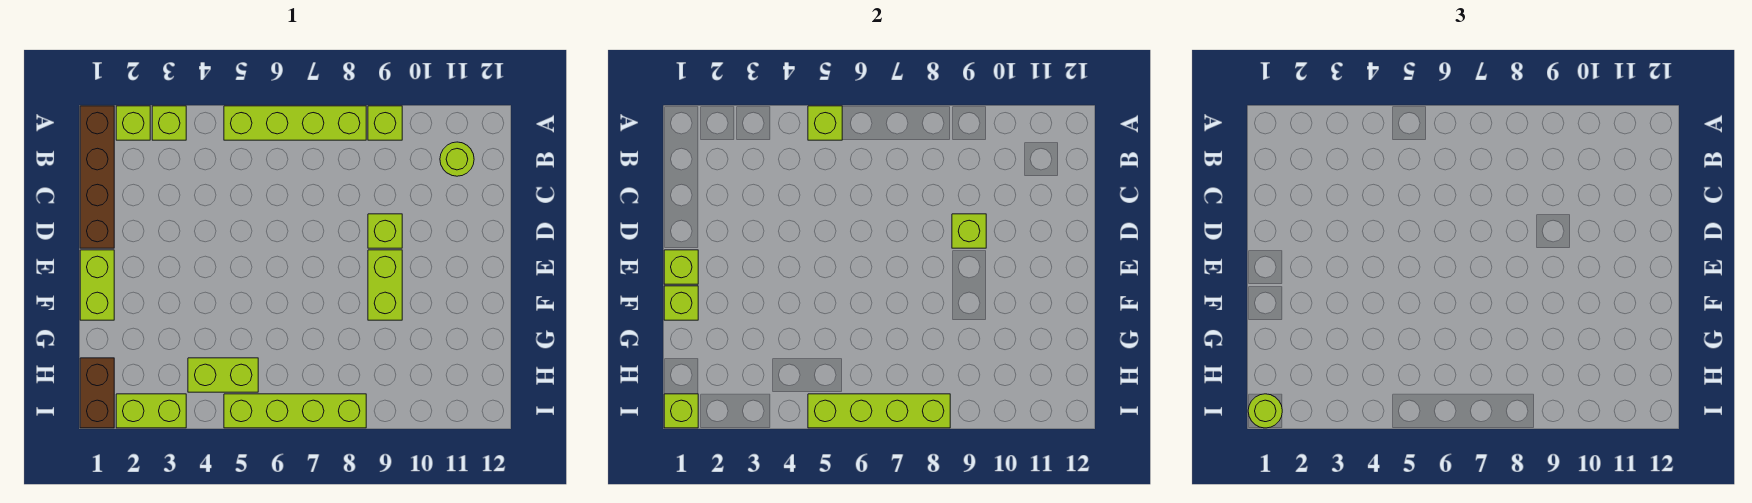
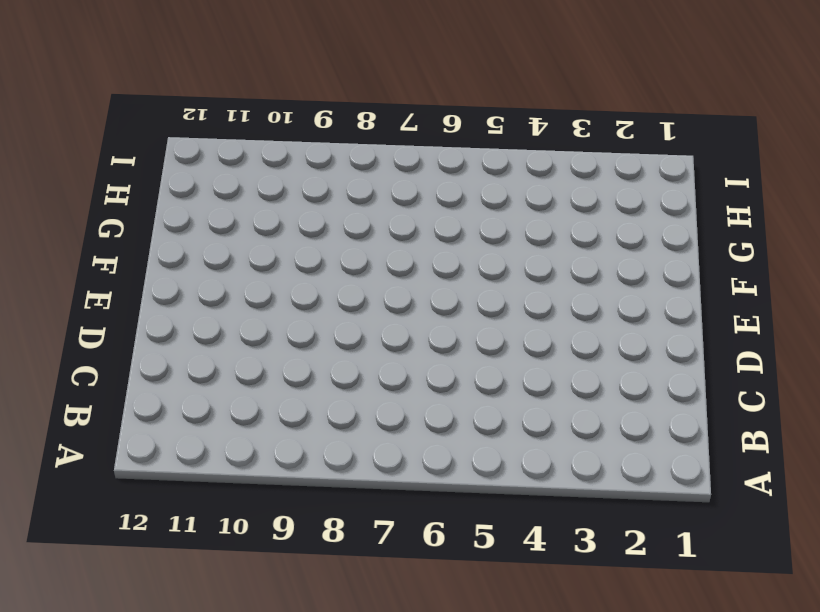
none -> brown brick A1:D1 level 1
none -> lime brick A2 level 1
none -> lime brick A3 level 1

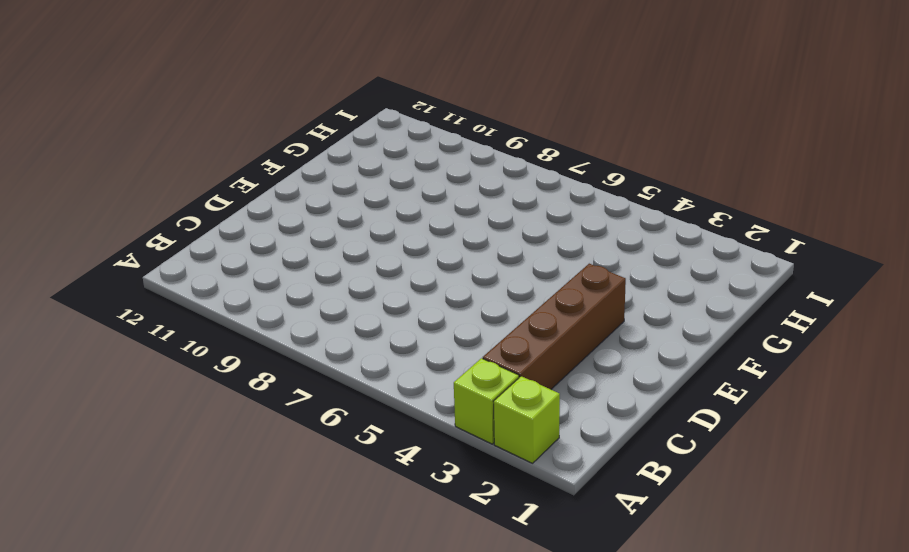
brown brick B3:E3 level 1 -> brown brick A1:D1 level 1
none -> lime brick A5:A8 level 1
none -> lime brick A9 level 1
none -> lime round brick B11 level 1

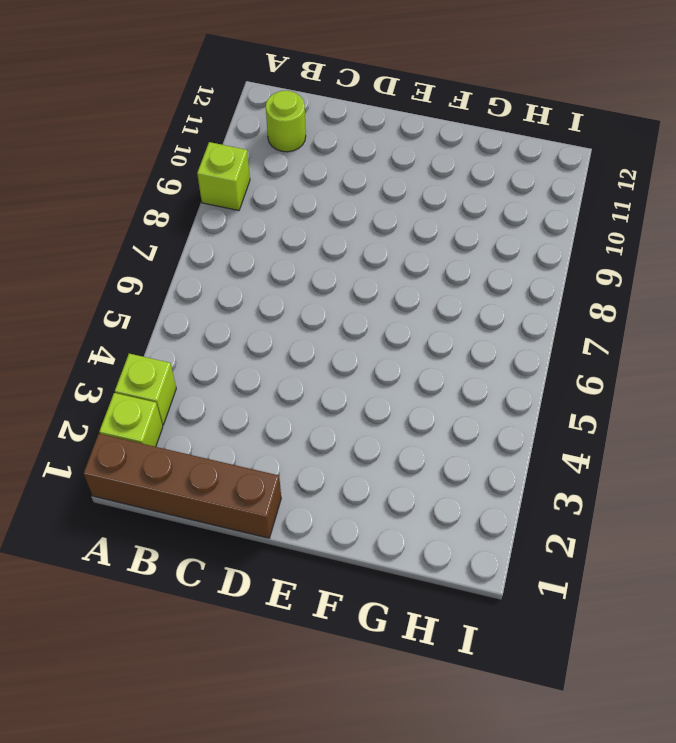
none -> lime brick A5:A8 level 1
none -> lime brick D9 level 1
none -> lime brick E1:F1 level 1

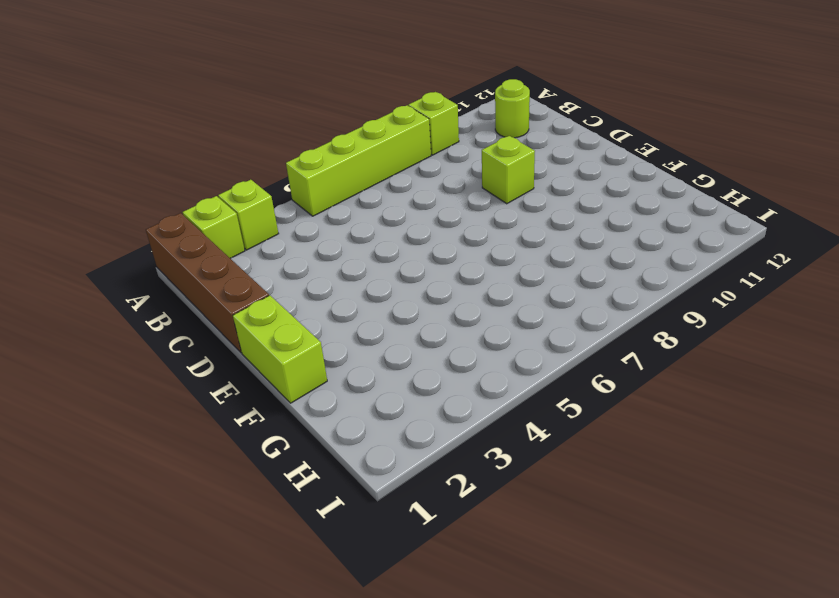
none -> lime brick E9:F9 level 1
none -> brown brick H1:I1 level 1
none -> lime brick H4:H5 level 1

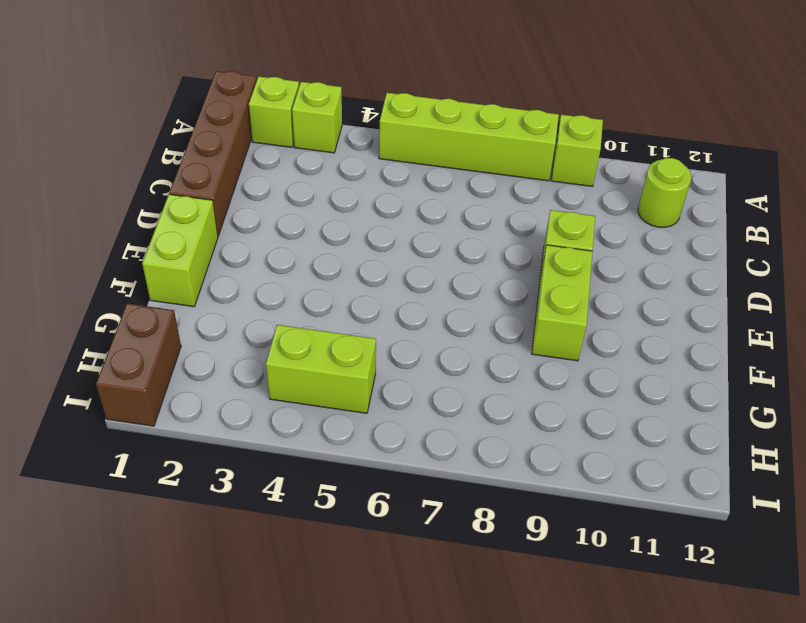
none -> lime brick I2:I3 level 1
none -> lime brick I5:I8 level 1
none -> lime brick A5 level 2

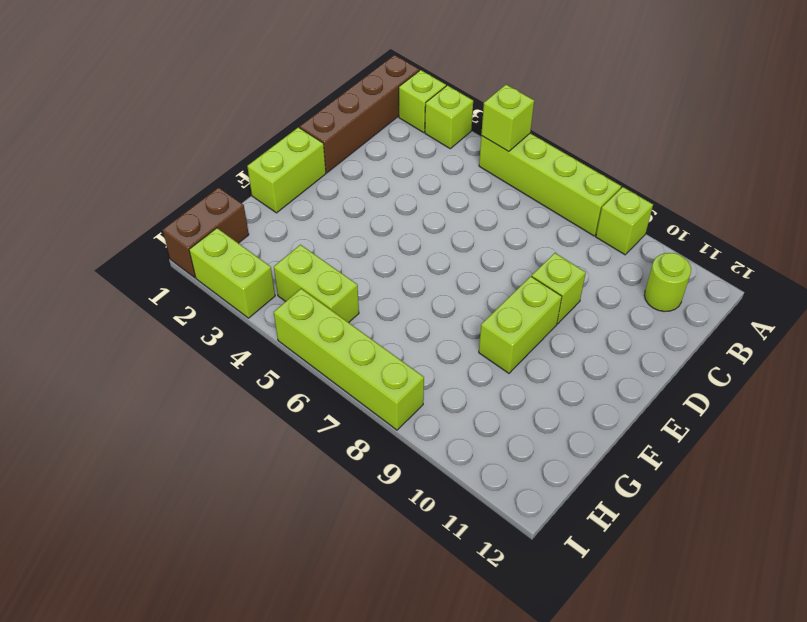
none -> lime brick D9 level 2
none -> lime brick E1 level 2
none -> lime brick F1 level 2

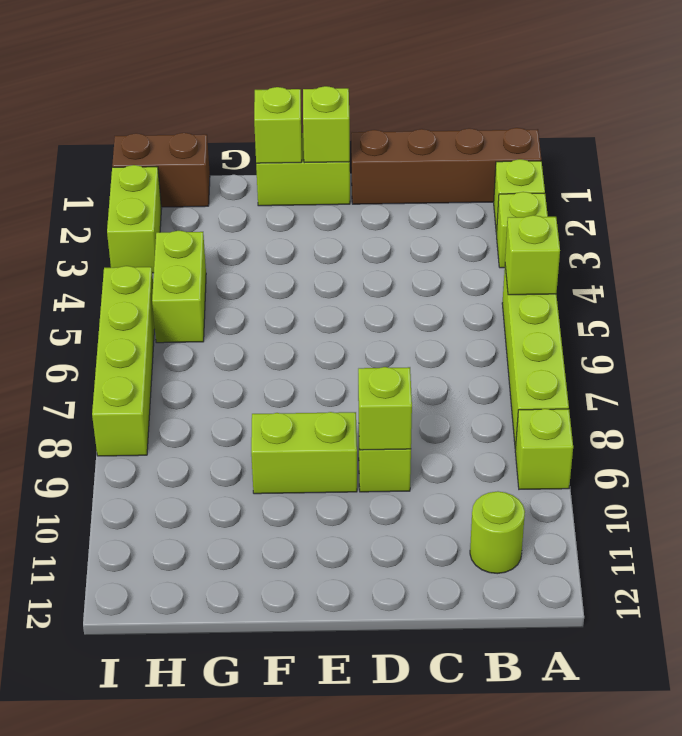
none -> lime brick I1 level 2
none -> lime brick I5:I8 level 2
none -> lime round brick I1 level 3

